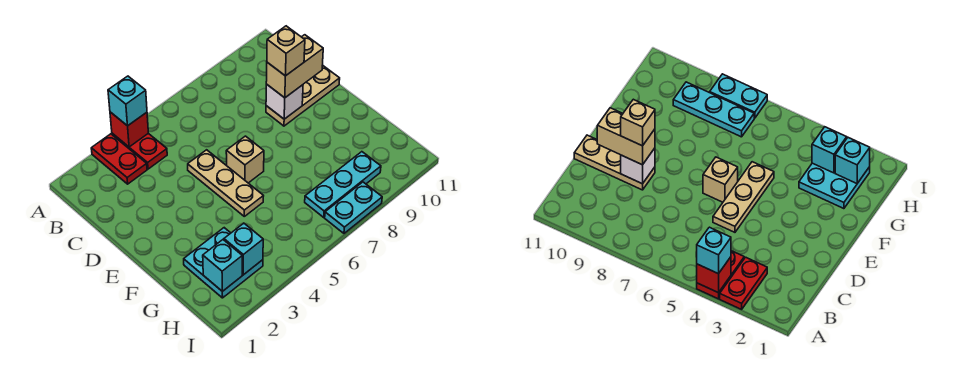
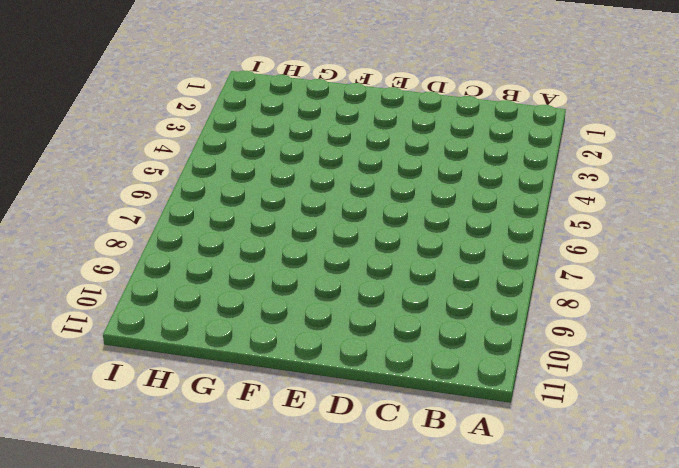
none -> red plate A3:B3 level 1
none -> red plate A4:B4 level 1
none -> tan plate D5:F5 level 1

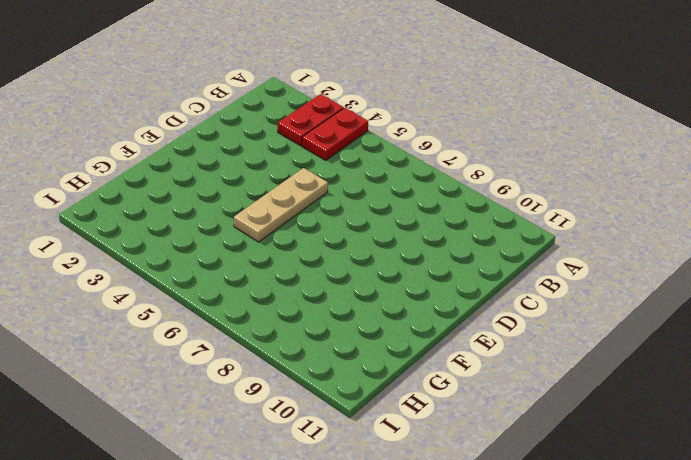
none -> tan plate D9:D11 level 1
none -> tan brick E6 level 1
none -> cyan plate G2:H3 level 1

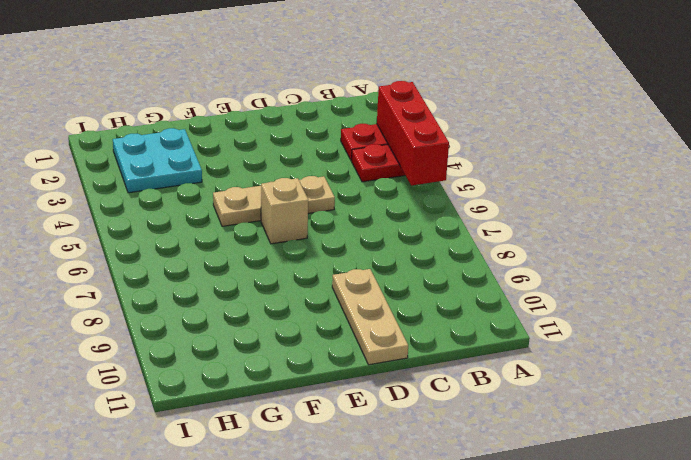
red brick A3:A5 level 2 -> red brick A4 level 2
none -> cyan plate H7:H9 level 1
none -> cyan plate I7:I8 level 1
none -> white brick D9 level 2

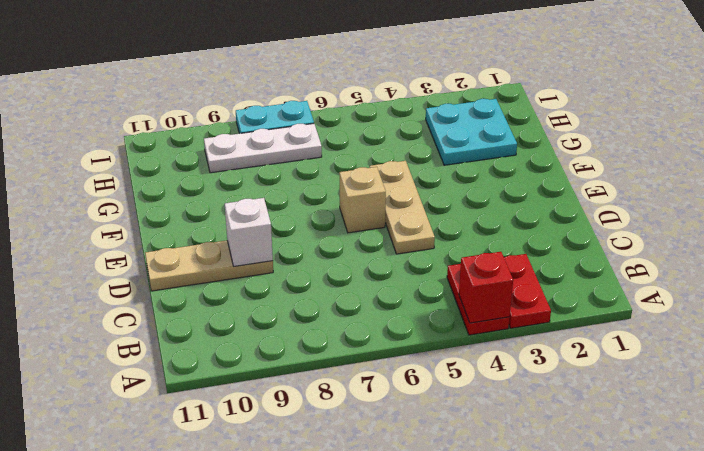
white plate H7:H9 level 1 -> cyan plate H7:H9 level 1
none -> cyan brick H2 level 2
none -> cyan brick H3 level 2
none -> cyan brick A4 level 3

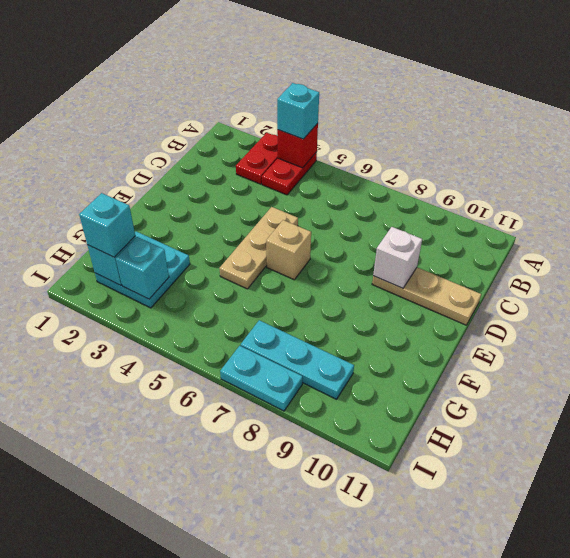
cyan brick H2 level 3 -> none
none -> tan brick D9:D10 level 3
none -> tan brick D9 level 4

